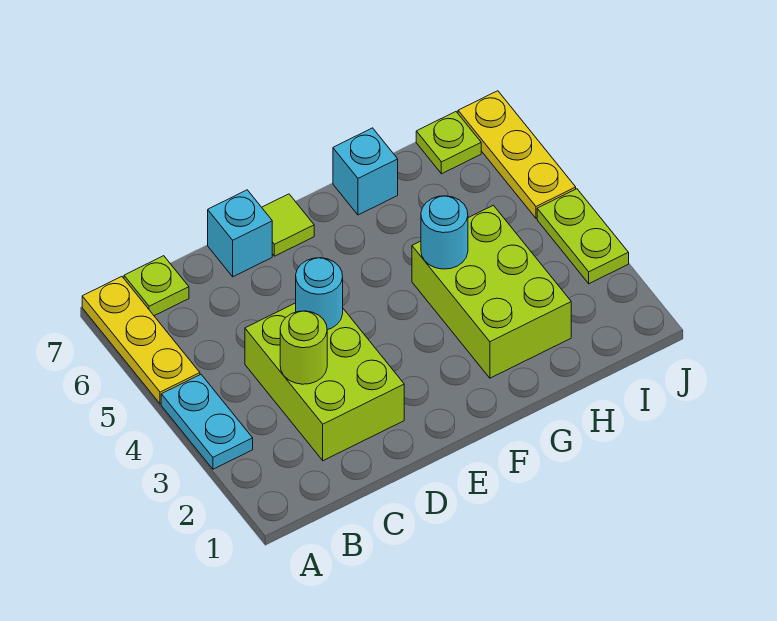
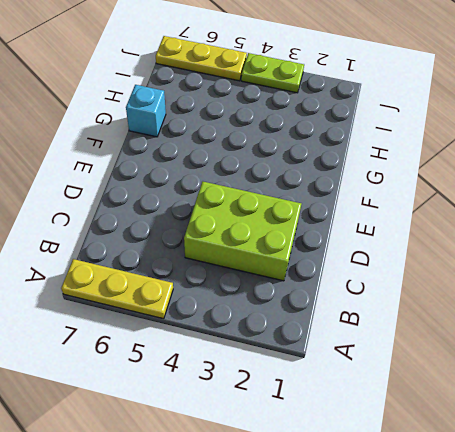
none -> cyan plate A3:A4 level 1
none -> lime plate B7 level 1
none -> cyan brick D7 level 1

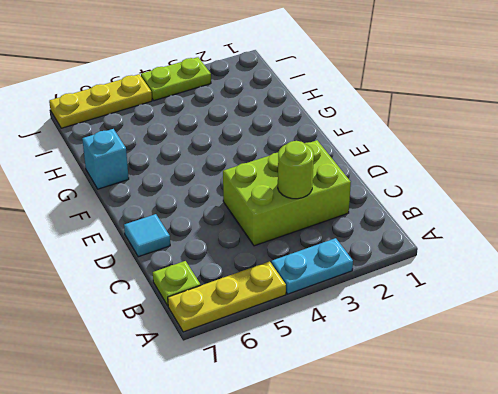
cyan tile D7 level 1 -> cyan brick D7 level 1
none -> lime tile E7 level 1
none -> lime brick G2:H4 level 1
none -> lime plate I7 level 1

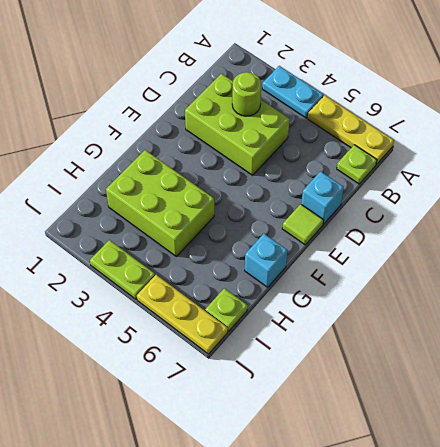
none -> cyan round brick D4 level 2
none -> cyan round brick G4 level 2

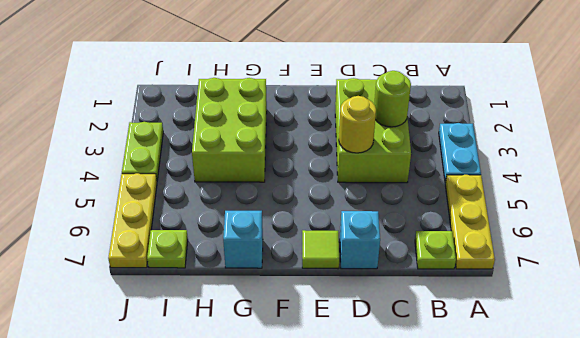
yellow round brick D4 level 2 -> cyan round brick D4 level 2
none -> cyan round brick G4 level 2

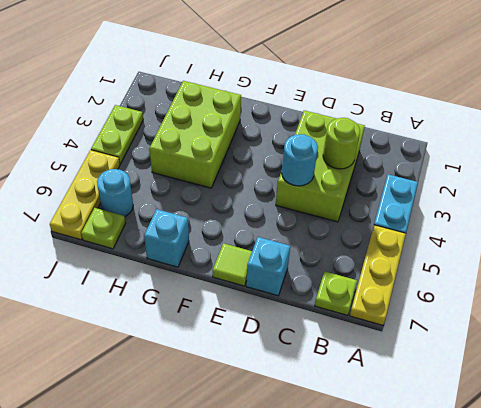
cyan round brick I6 level 1 -> cyan round brick G4 level 2

